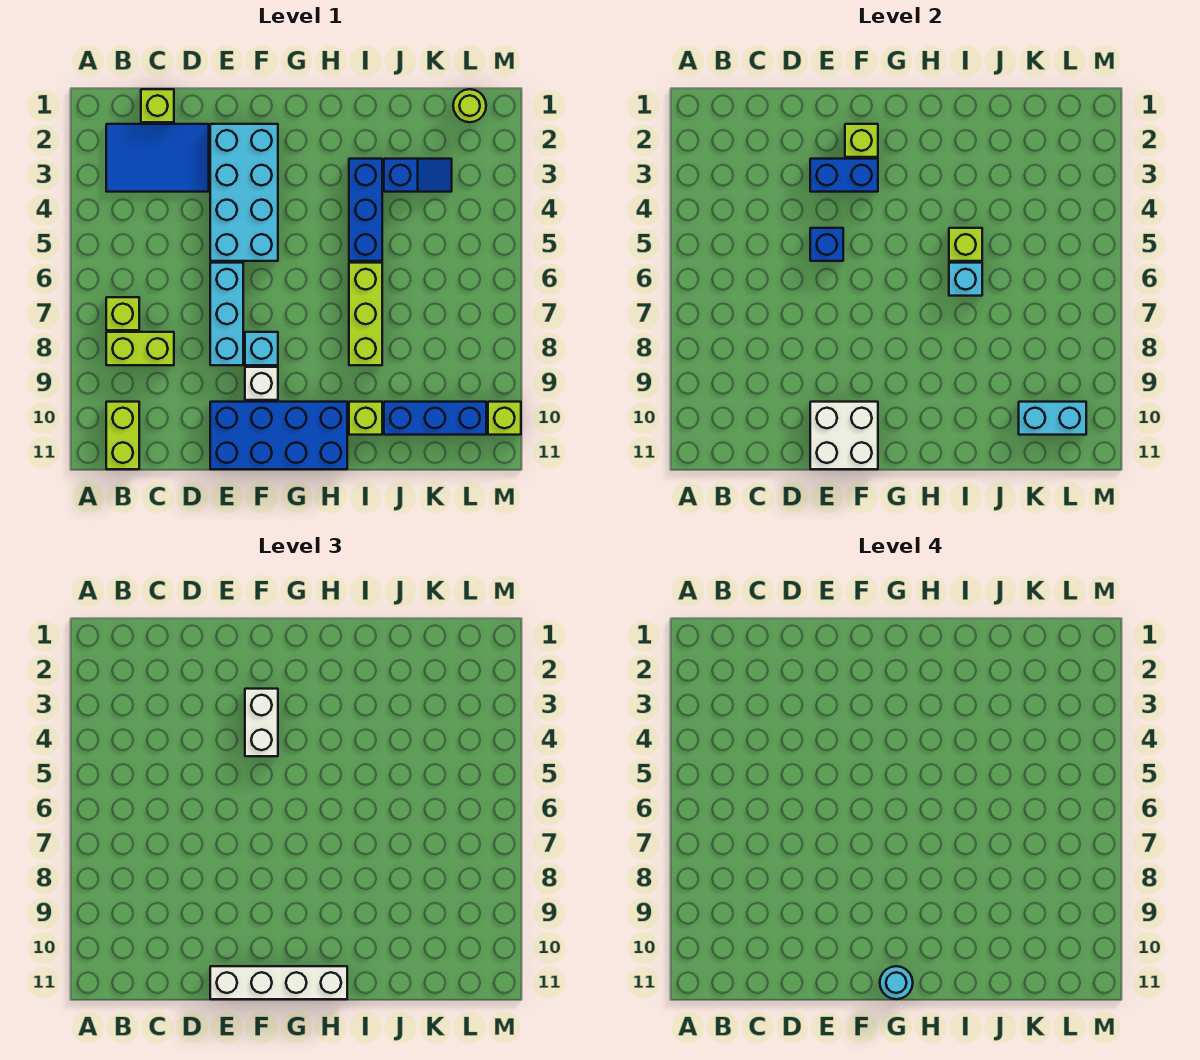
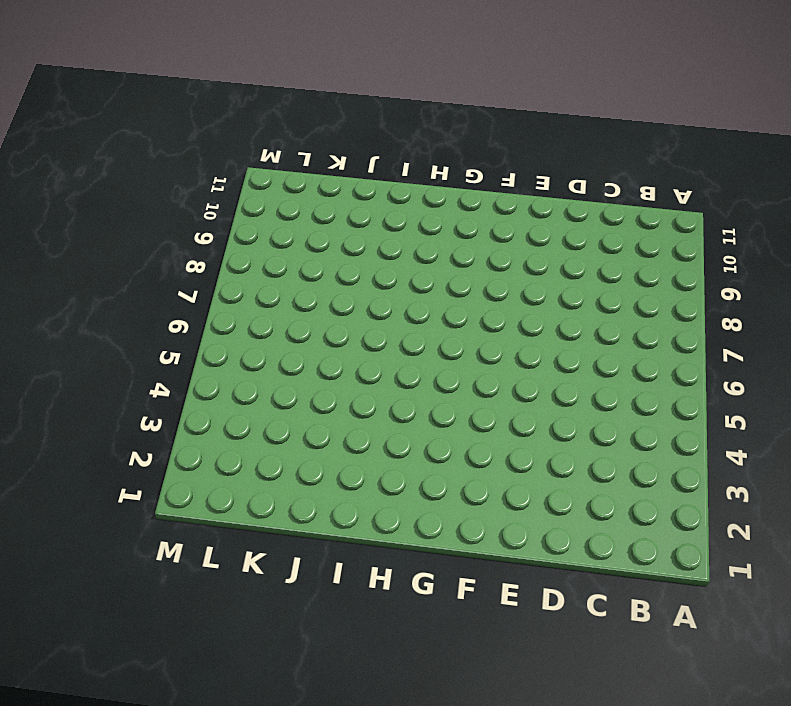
none -> blue tile B2:D3 level 1
none -> lime brick B7 level 1
none -> lime brick B8:C8 level 1

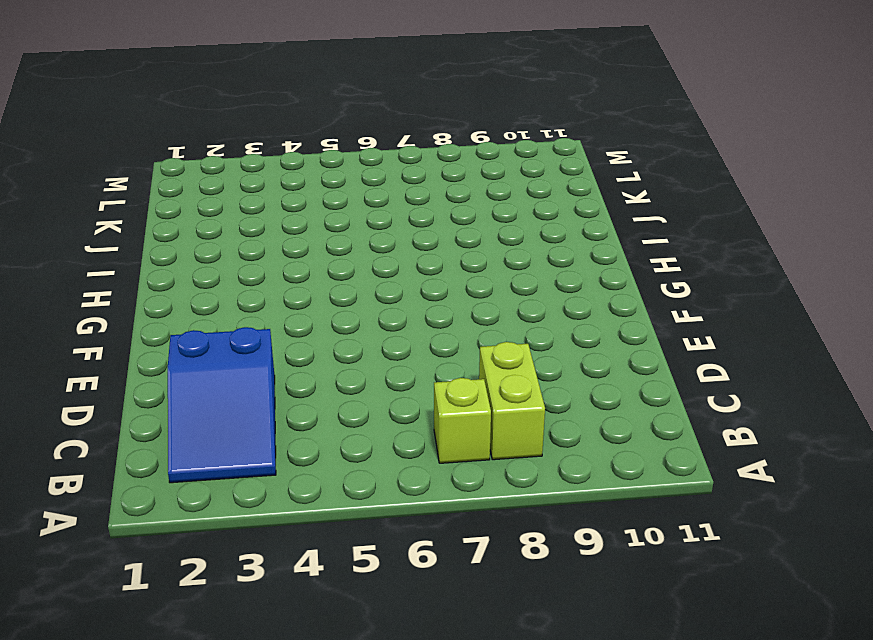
blue slope B2:D3 level 1 top D -> blue tile B2:D3 level 1
none -> lime brick B10:B11 level 1
none -> lime brick C1 level 1
none -> cyan brick E2:F5 level 1

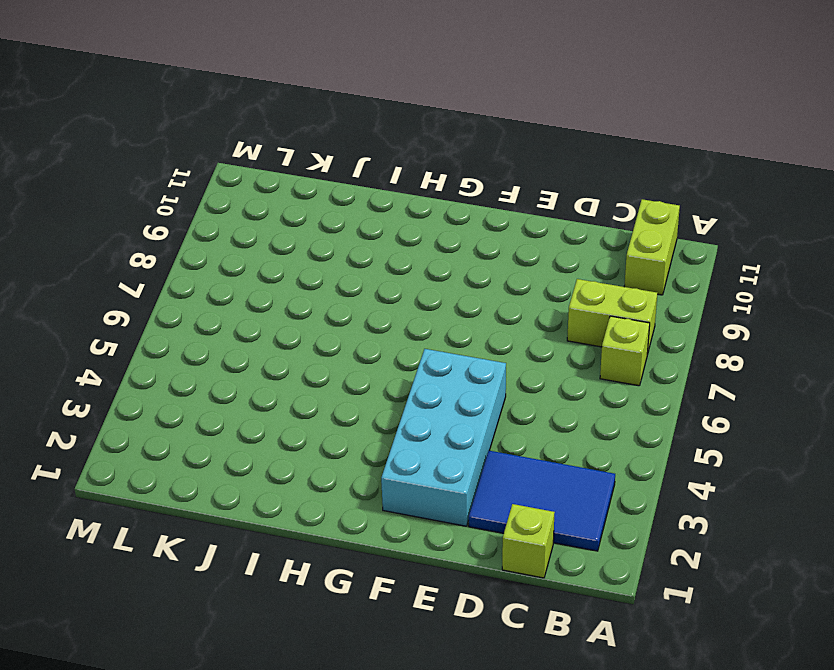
none -> cyan brick E6:E8 level 1
none -> blue brick E10:H11 level 1
none -> cyan brick F8 level 1

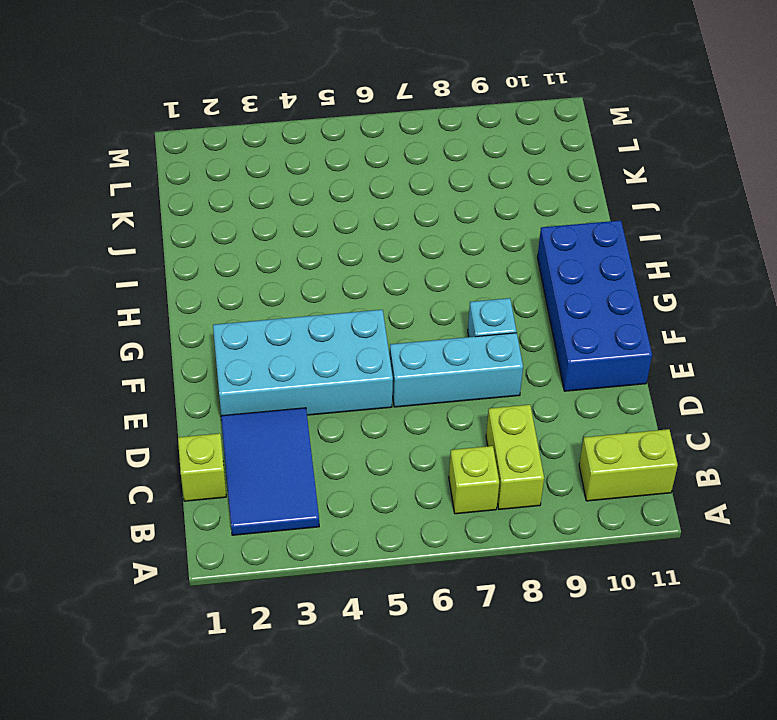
none -> white brick F9 level 1
none -> blue brick I3:I5 level 1
none -> lime brick I6:I8 level 1

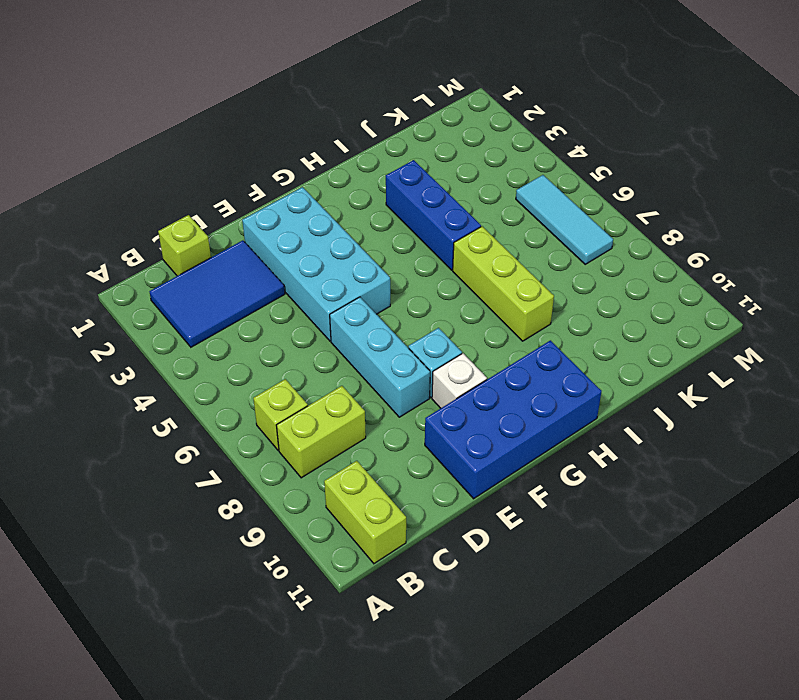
cyan tile L5:L7 level 1 -> none
none -> lime brick I10 level 1
none -> blue slope J3:K3 level 1 top J
none -> blue brick J10:L10 level 1

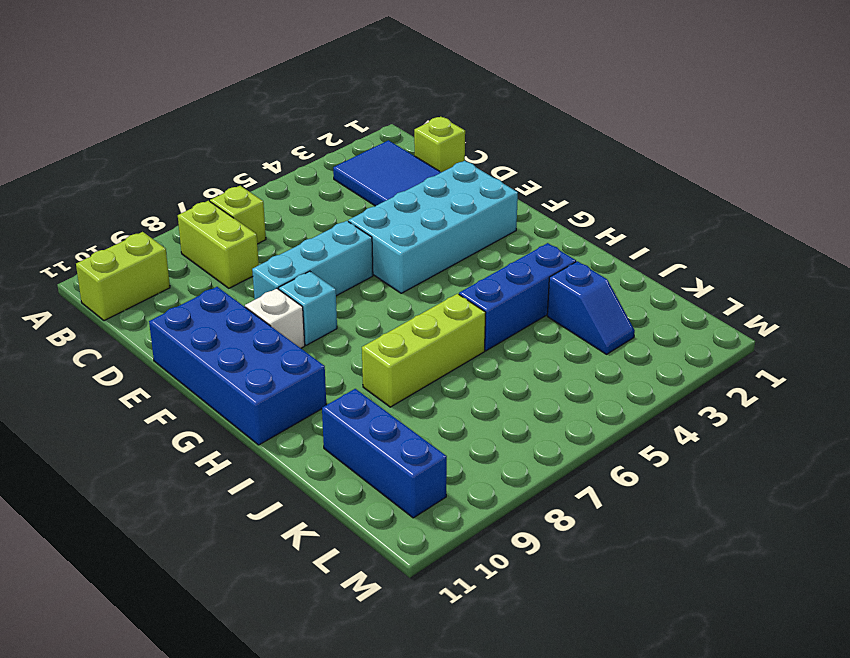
none -> lime brick I10 level 1
none -> lime round brick L1 level 1
none -> lime brick M10 level 1

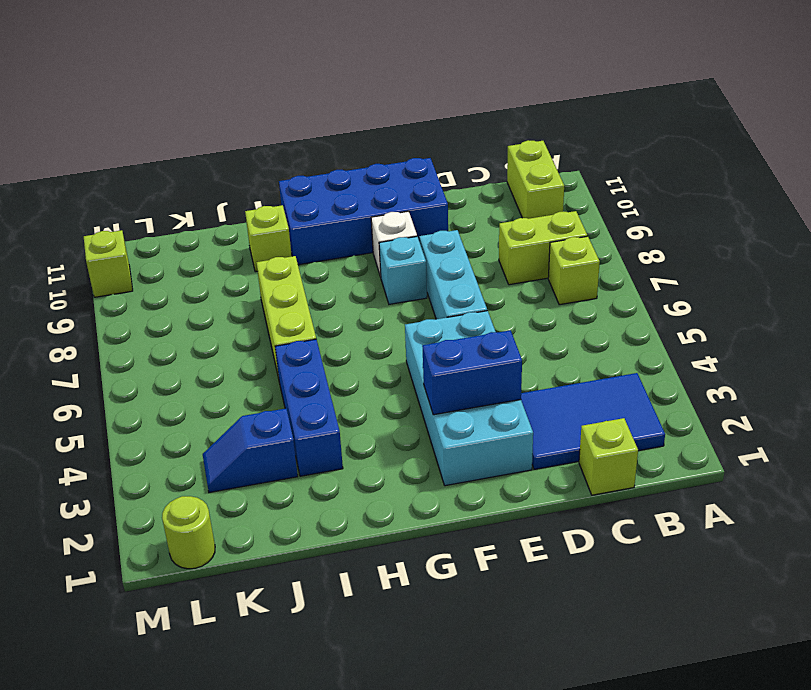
none -> blue brick J10:L10 level 1
none -> blue brick E5 level 2
none -> white brick E10:F11 level 2

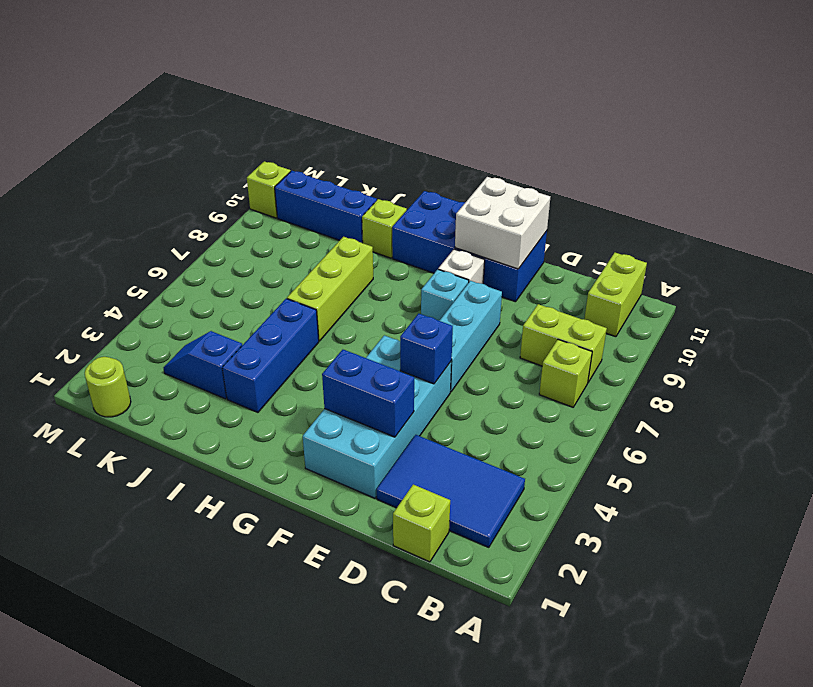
none -> lime brick F2 level 2
none -> lime brick I5 level 2
none -> cyan brick I6 level 2

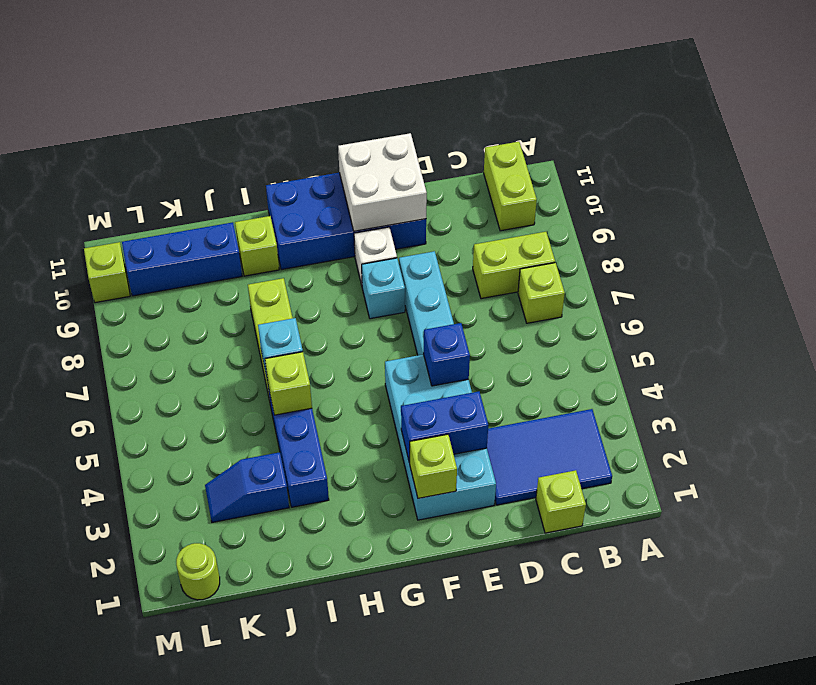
none -> cyan brick K10:L10 level 2
none -> white brick E11:H11 level 3
none -> white brick F3:F4 level 3

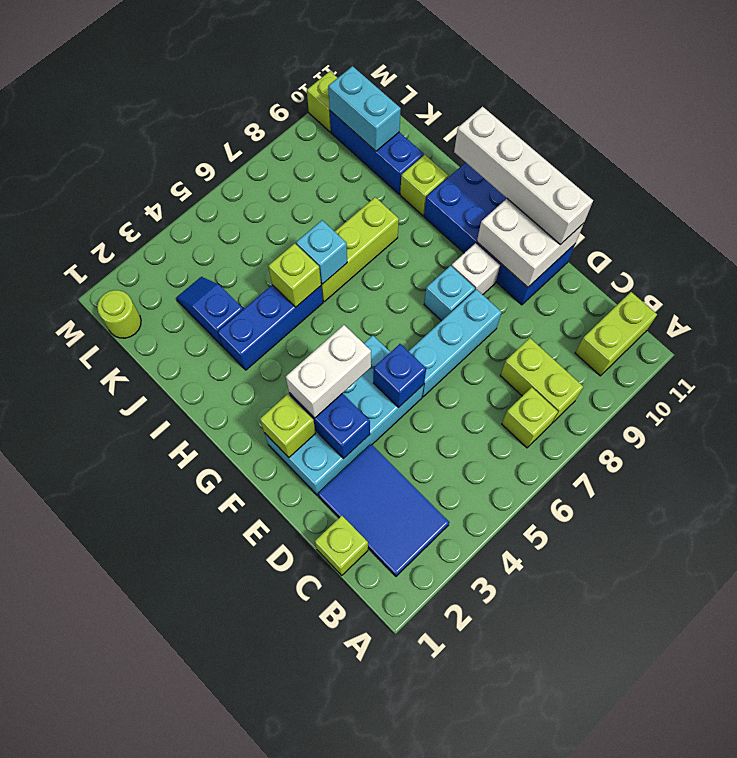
none -> cyan round brick G11 level 4

